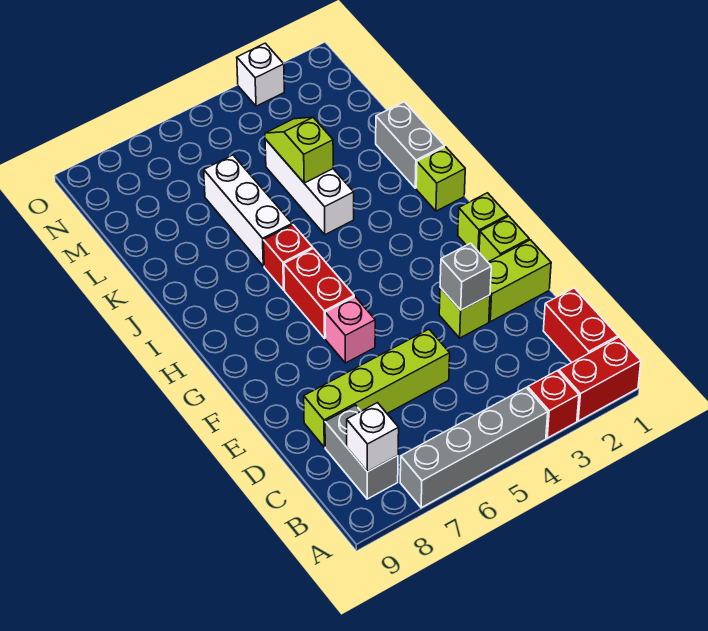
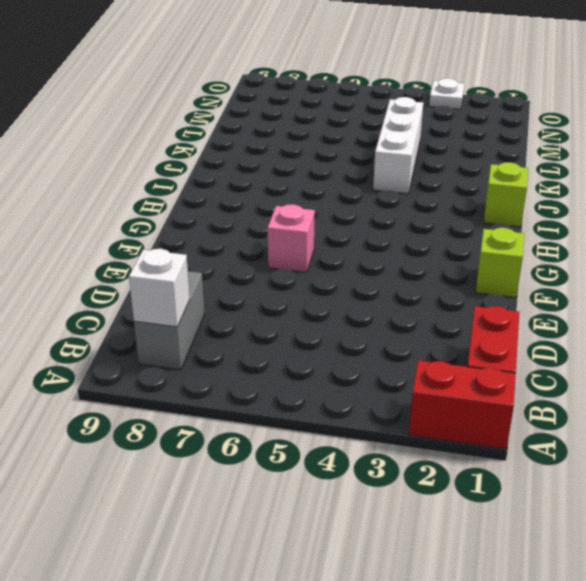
white plate O3 level 1 -> white brick O3 level 1
none -> red brick A3 level 1
none -> grey brick A4:A7 level 1
none -> lime brick D5:D8 level 1

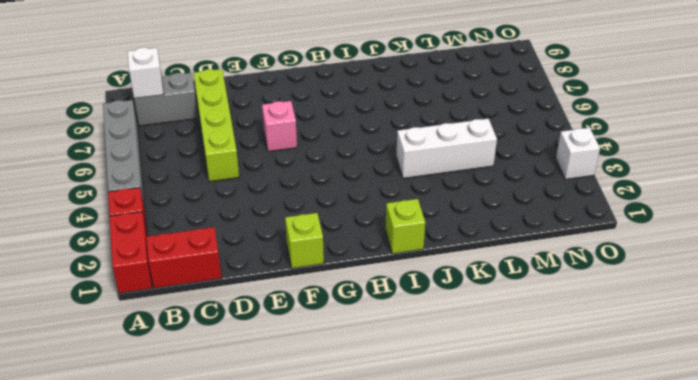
none -> lime brick E1:E2 level 1
none -> lime brick E3 level 1
none -> lime brick G1 level 1

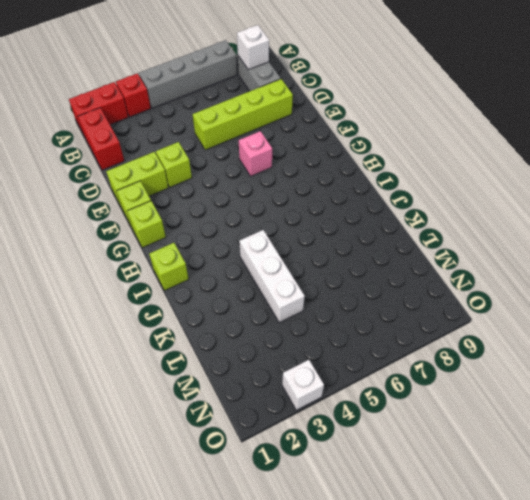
none -> red brick G6:H6 level 1
none -> red brick I6 level 1
none -> grey brick J1:K1 level 1

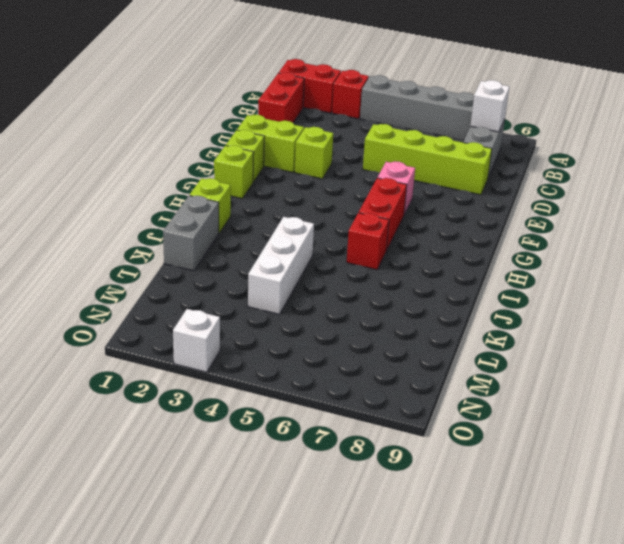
none -> white brick J6:L6 level 1
none -> grey brick E3 level 2
none -> lime slope K4:L4 level 2 top K

